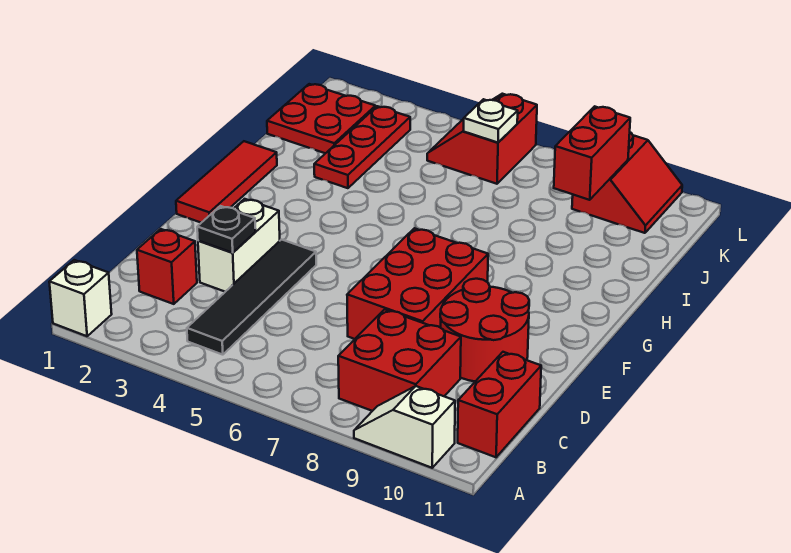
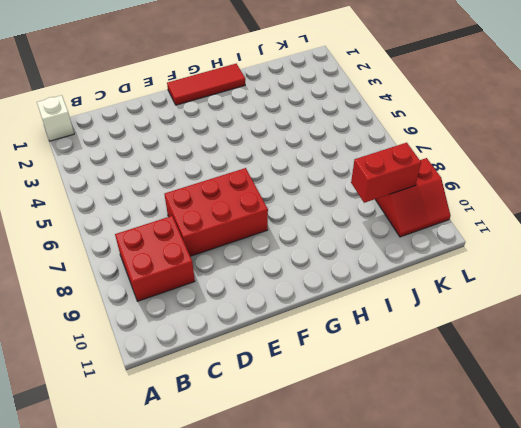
none -> white slope A9:A10 level 1 top 10
none -> black tile B4:E4 level 1
none -> red brick B11:C11 level 1

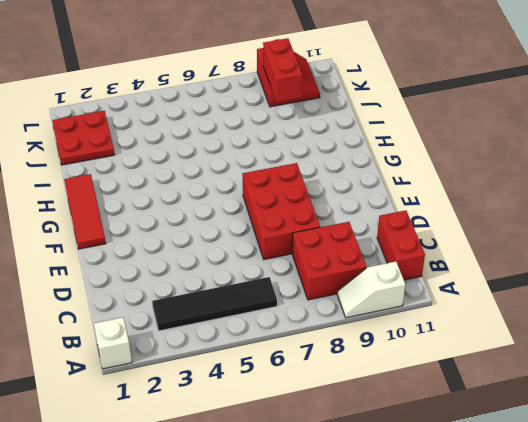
black tile B3:B6 level 1 -> black tile B4:E4 level 1
none -> red brick C2 level 1
none -> white brick D3:E3 level 1
none -> red round brick D9:E10 level 1

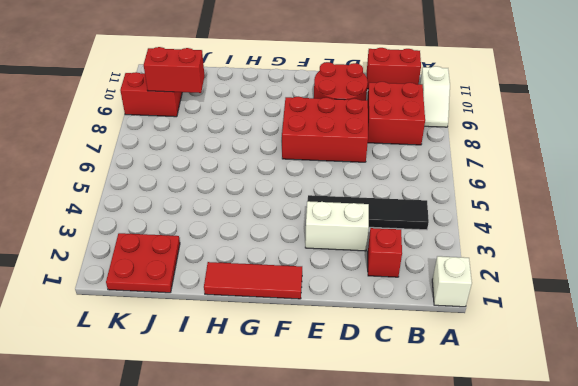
none -> red plate I3:K3 level 1
none -> red slope K5:L6 level 1 top 6
none -> black plate D3 level 2

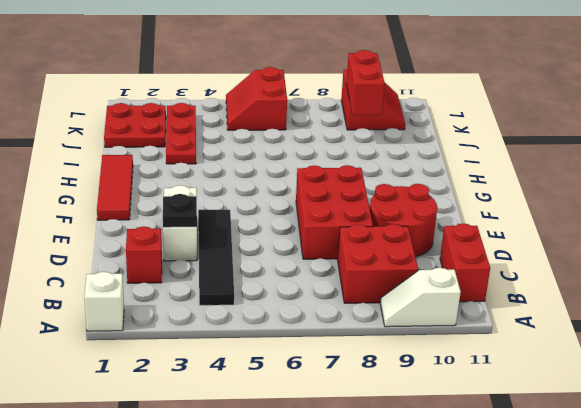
none -> white plate K6 level 2

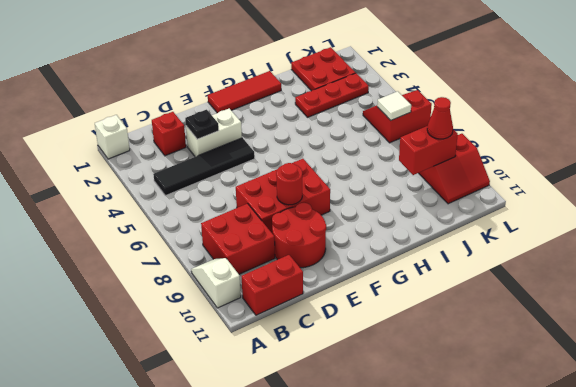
red round brick E8 level 2 -> none
white tile K6 level 2 -> white plate K6 level 2
red cone K9 level 3 -> none

